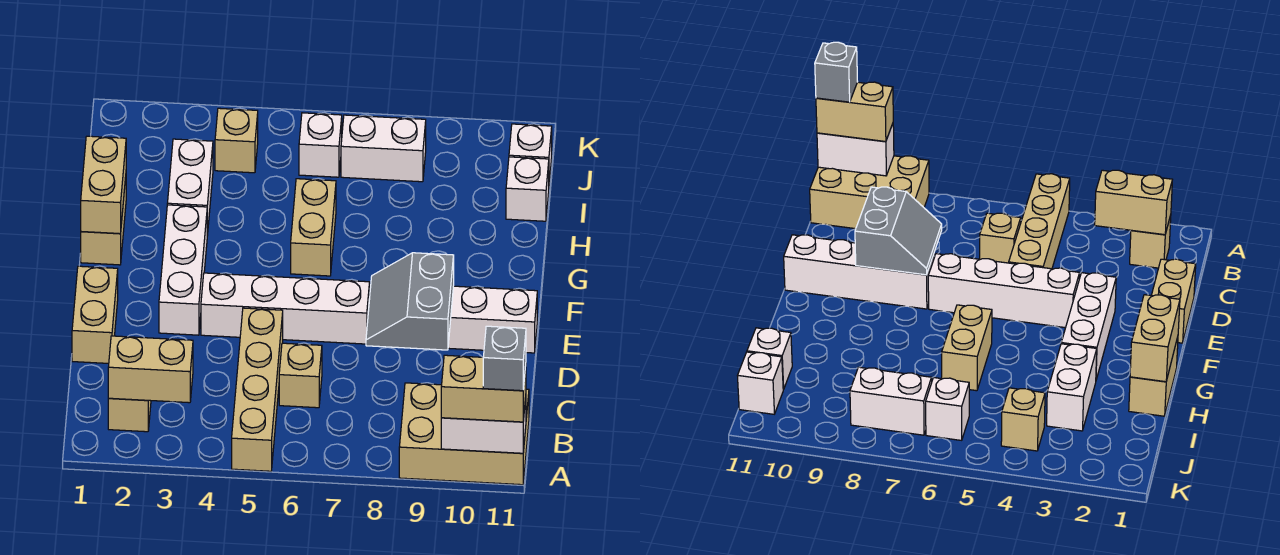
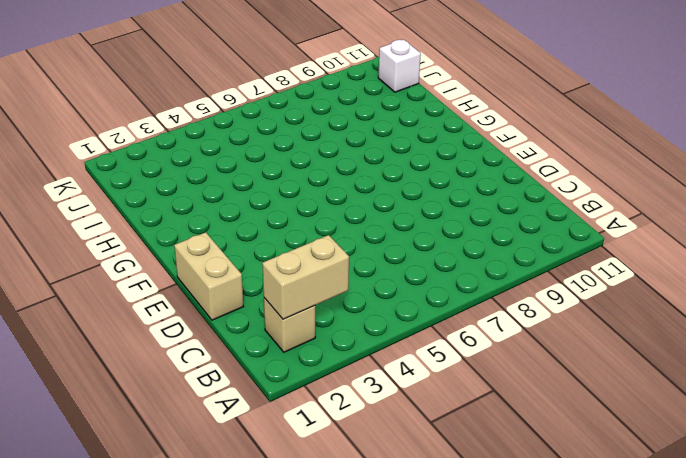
none -> tan brick A5:D5 level 1
none -> tan brick A9:B11 level 1
none -> tan brick C6 level 1

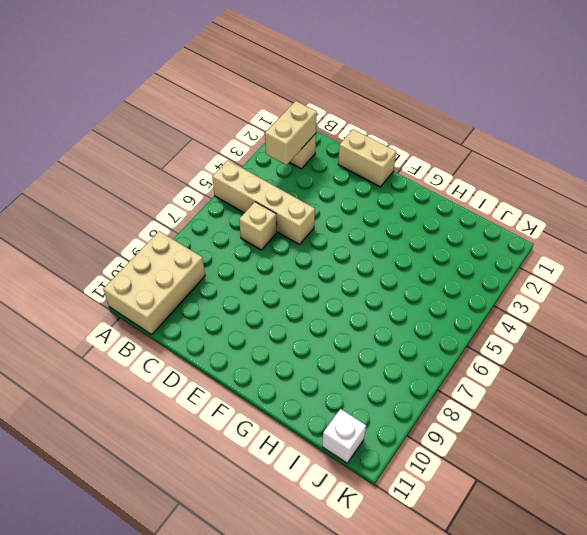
none -> white brick E3:G3 level 1
none -> white brick E4:E7 level 1
none -> white brick E8:E11 level 1

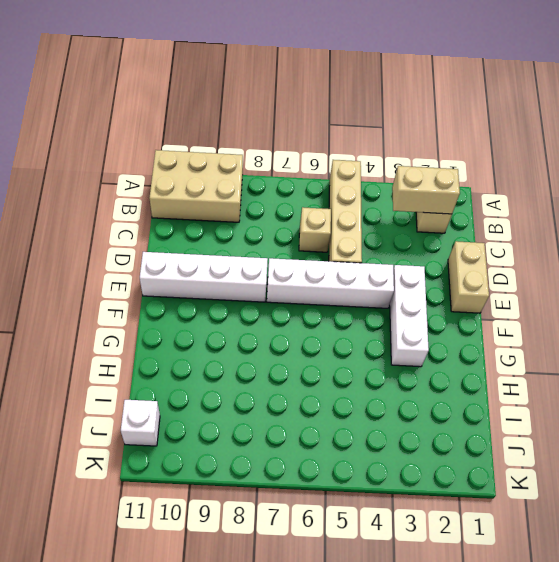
none -> tan brick G1:H1 level 1
none -> tan brick G6:H6 level 1
none -> white brick H3:I3 level 1

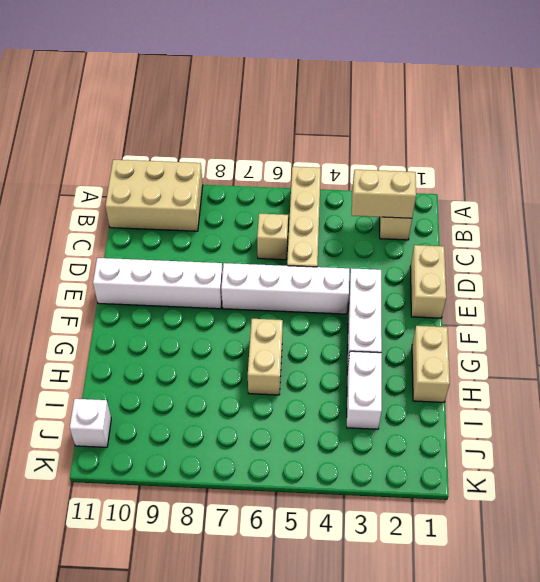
none -> white brick I11 level 1
none -> tan brick J4 level 1
none -> white brick J6 level 1

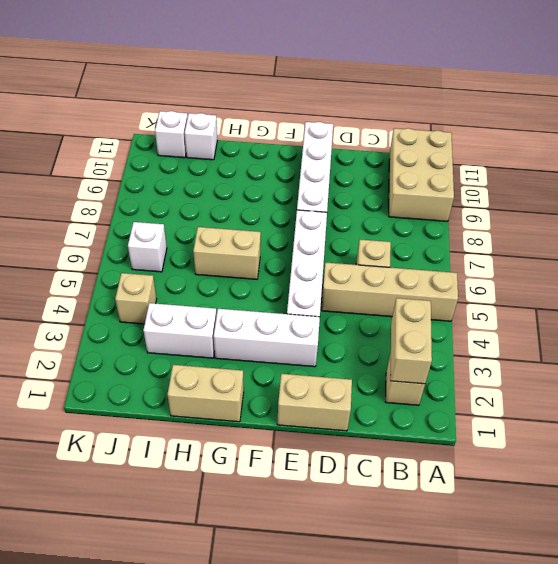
none -> white brick J7:J8 level 1
none -> white brick A10:A11 level 2
none -> grey slope D8:E9 level 2 top 9

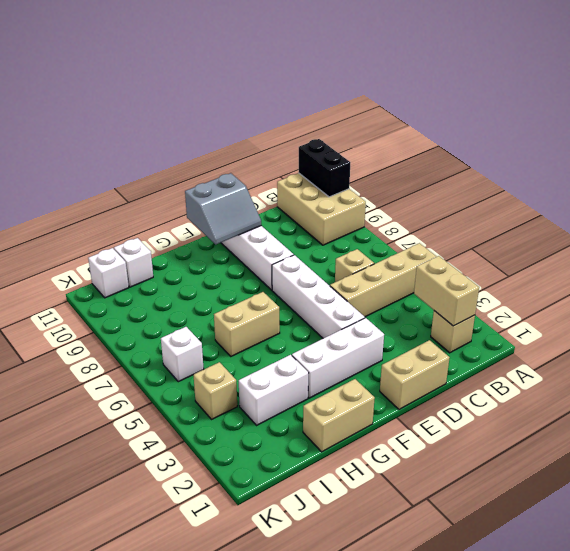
black brick A10:A11 level 2 -> white brick A10:A11 level 2
grey slope E10:F11 level 2 top 11 -> grey slope D8:E9 level 2 top 9
none -> white brick J7:J8 level 1
none -> tan brick G1:H1 level 2
none -> tan brick A10:A11 level 3

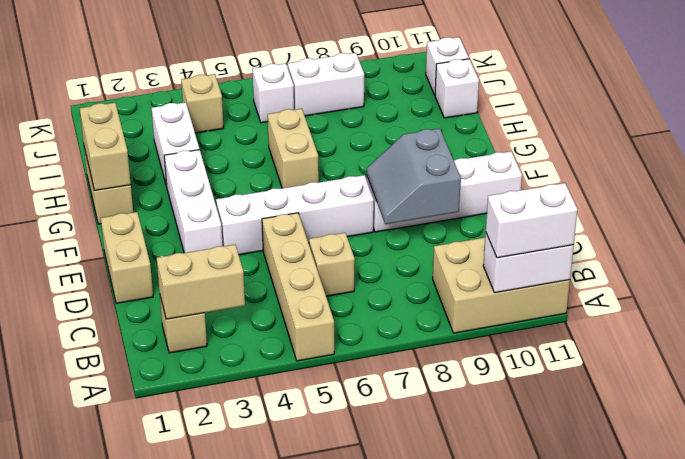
white brick A10:A11 level 3 -> tan brick A10:A11 level 3
none -> grey brick A11 level 4

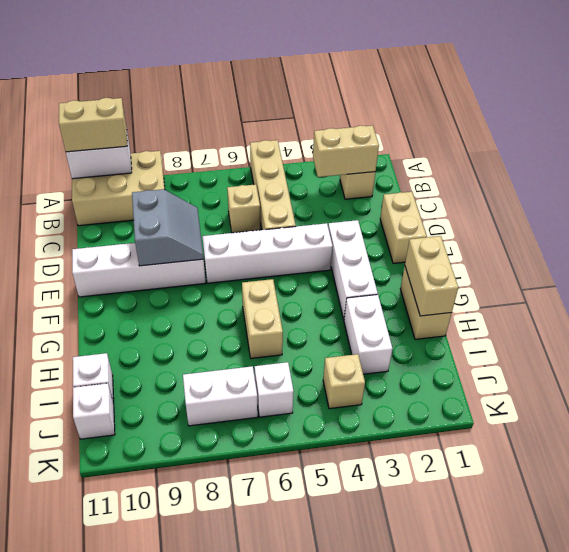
none -> grey brick A11 level 4

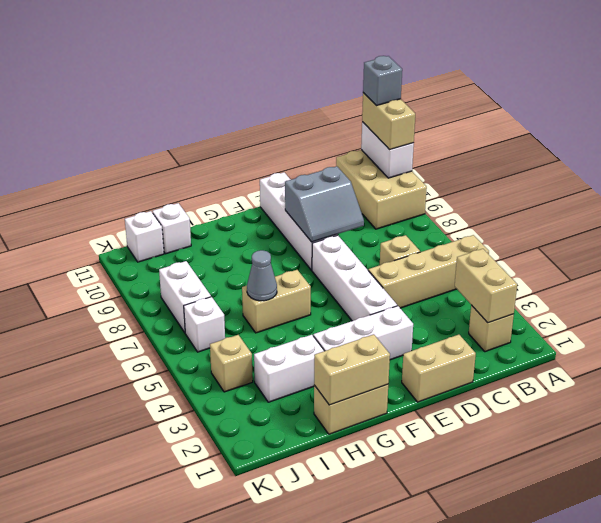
grey cone H6 level 2 -> none

